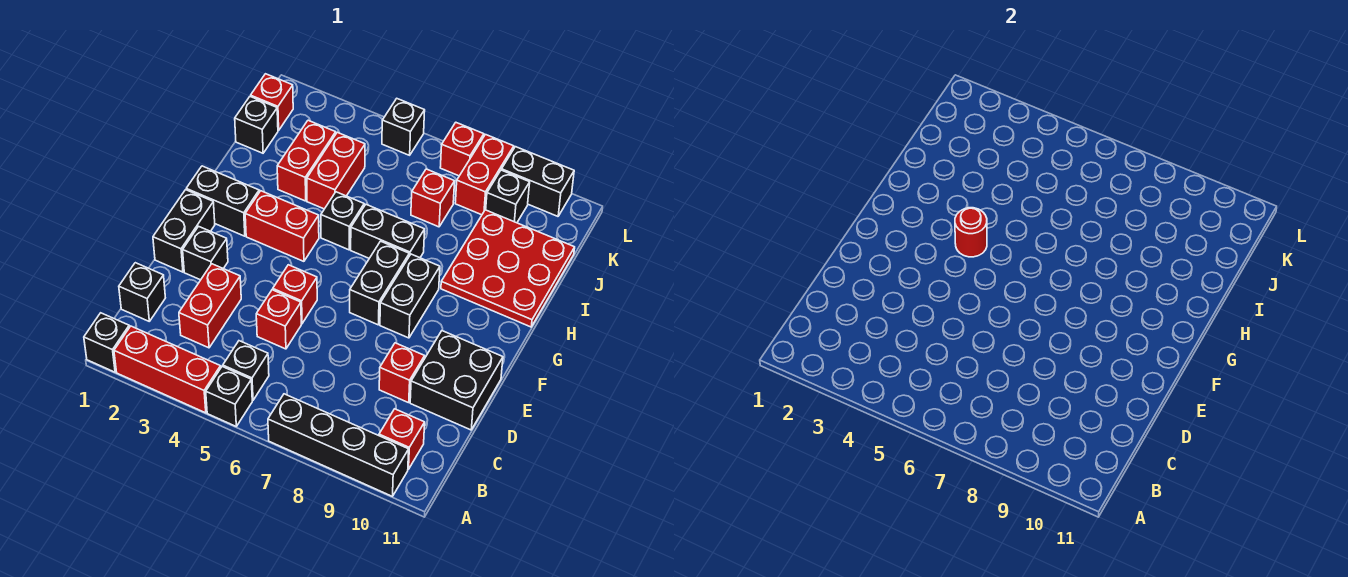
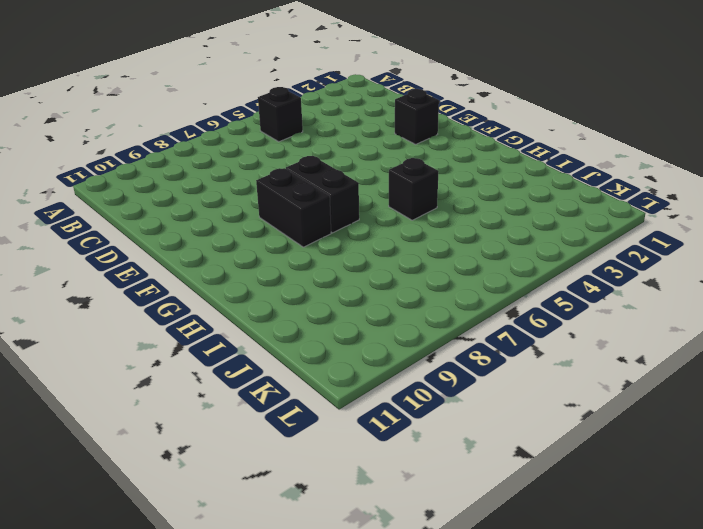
none -> black brick A1 level 1
none -> red brick A2:A4 level 1
none -> black brick A5 level 1
none -> black brick A7:A10 level 1

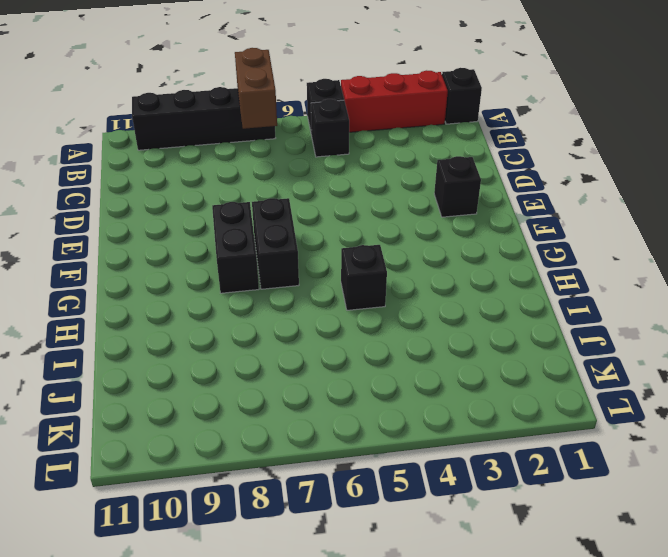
brown brick A7:B7 level 2 -> none
none -> red brick B10 level 1
none -> black brick C1 level 1
none -> red brick C3:D3 level 1
none -> red brick D5 level 1

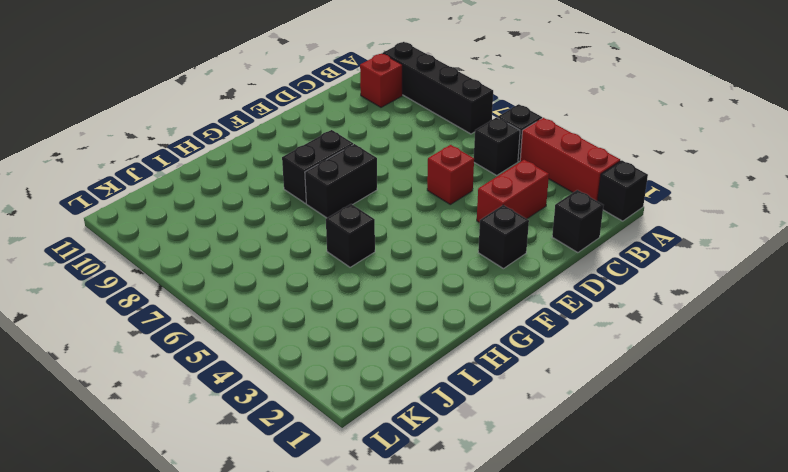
none -> red brick D9 level 1
none -> black brick D10:E11 level 1
none -> black brick E1:F1 level 1
none -> red brick E5 level 1

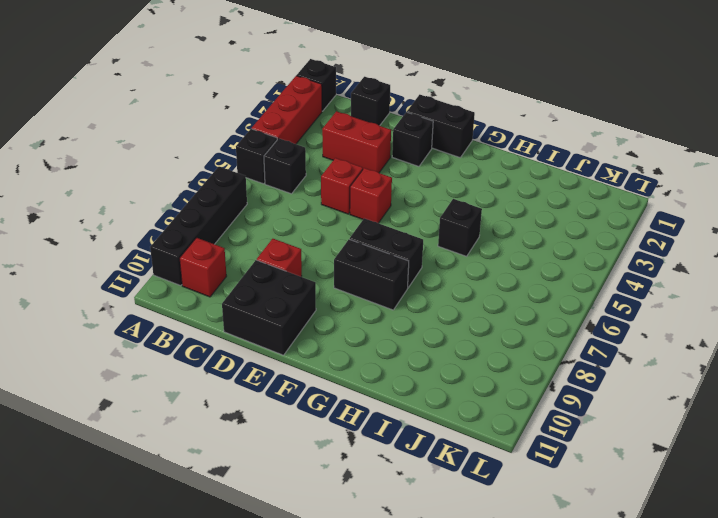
none -> black brick G1:G2 level 1
none -> red brick G3:G4 level 1
none -> black brick H6:H7 level 1
none -> red plate H9:J11 level 1

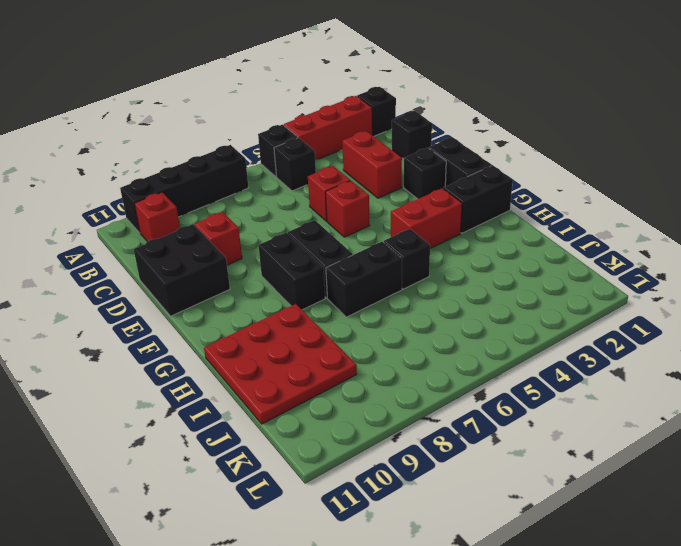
none -> red brick I3:J3 level 1
none -> red brick I4:J4 level 1
none -> black brick J1 level 1
none -> red brick J7 level 1

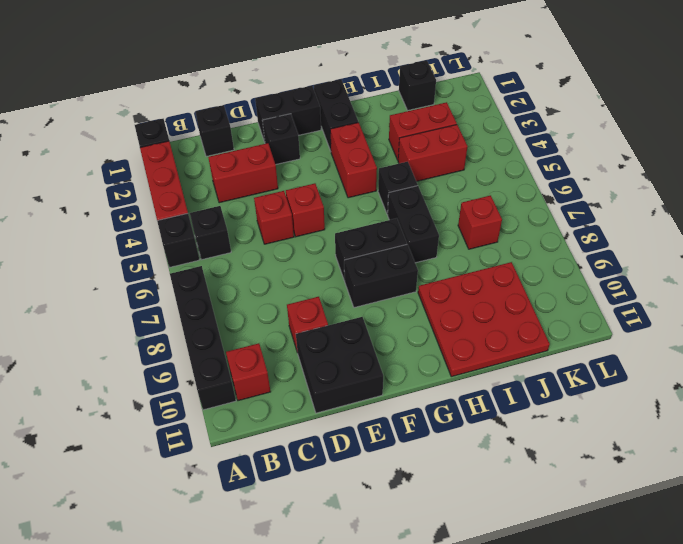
none -> red brick K1 level 1
none -> red brick K8:L8 level 1
none -> black brick K9 level 1
none -> black brick L5 level 1

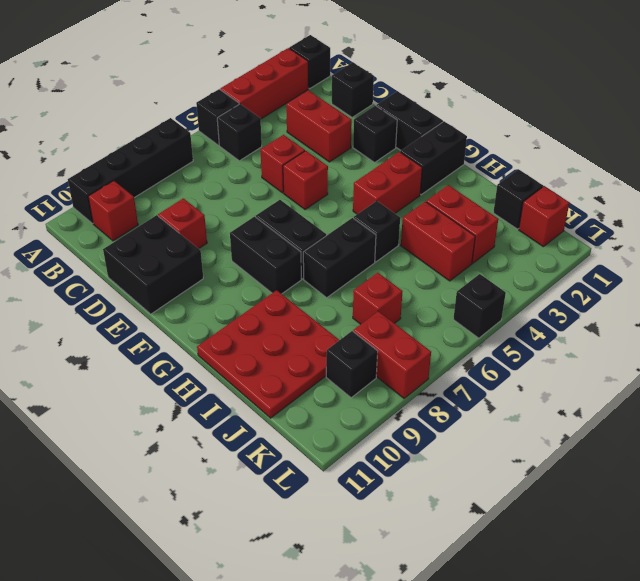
none -> red brick L7 level 1
none -> black brick L9:L10 level 1
none -> red round brick G4 level 2

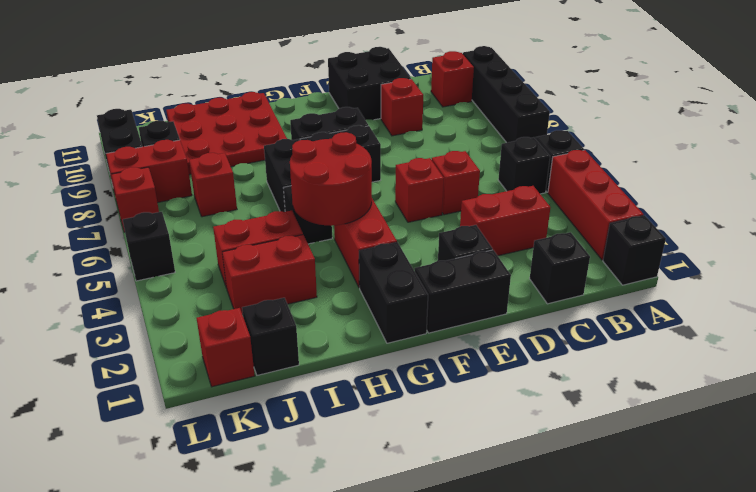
red round brick G4:H5 level 2 -> red round brick G4 level 2

